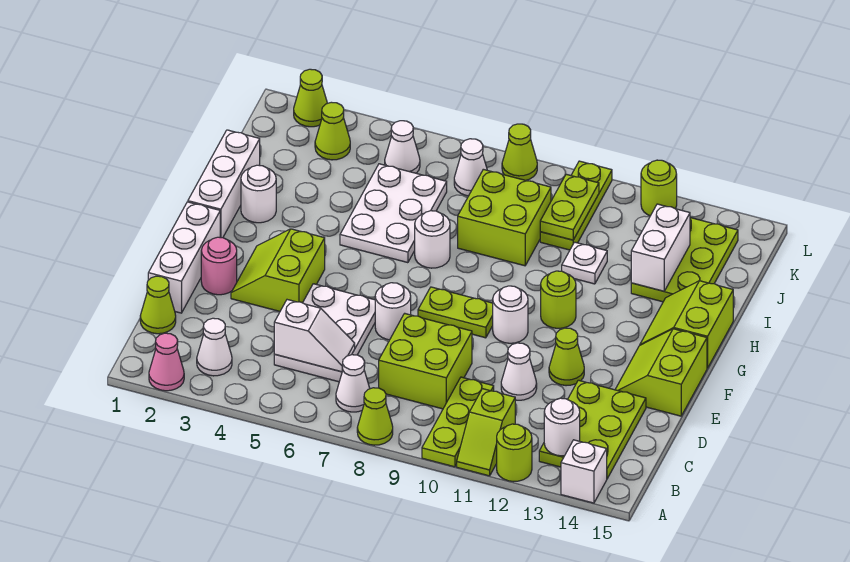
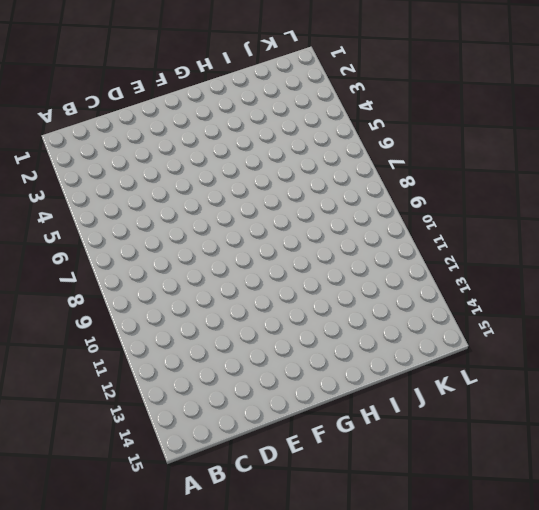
none -> pink cone A2 level 1
none -> lime cone A8 level 1
none -> lime plate A10:C10 level 1
none -> lime slope A11:B11 level 1 top B

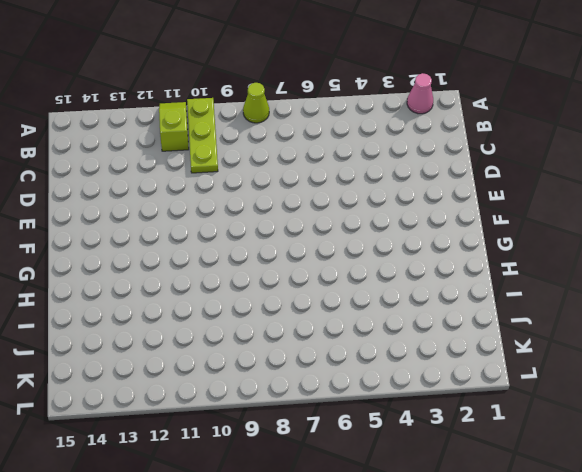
none -> lime round brick A12 level 1
none -> white brick A14 level 1
none -> white cone B3 level 1
none -> white cone B7 level 1

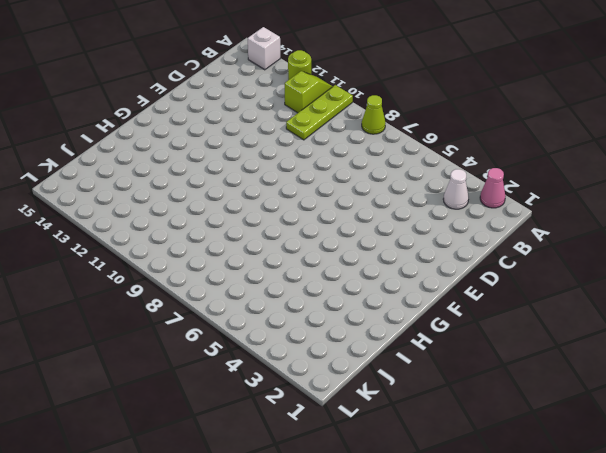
none -> white cone B7 level 1
none -> lime plate B13:D14 level 1
none -> lime cone C1 level 1
none -> white plate C5:E6 level 1

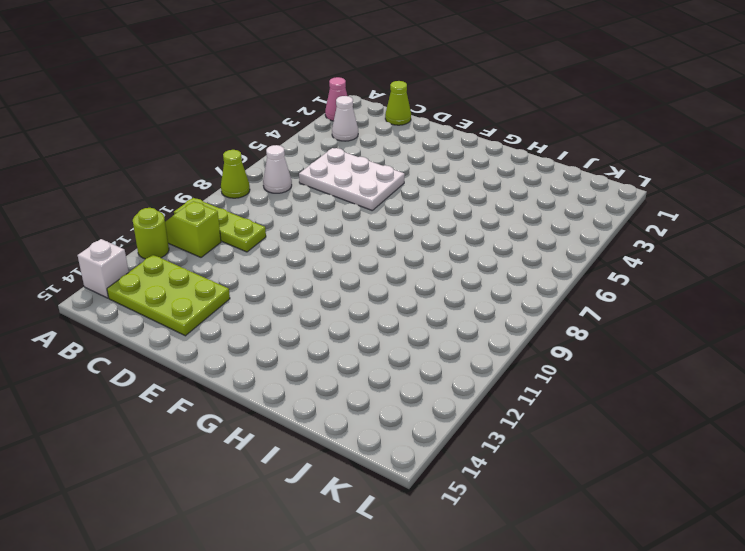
none -> lime brick C8:D9 level 1
none -> white brick D1:F1 level 1
none -> white cone D11 level 1
none -> pink round brick E2 level 1

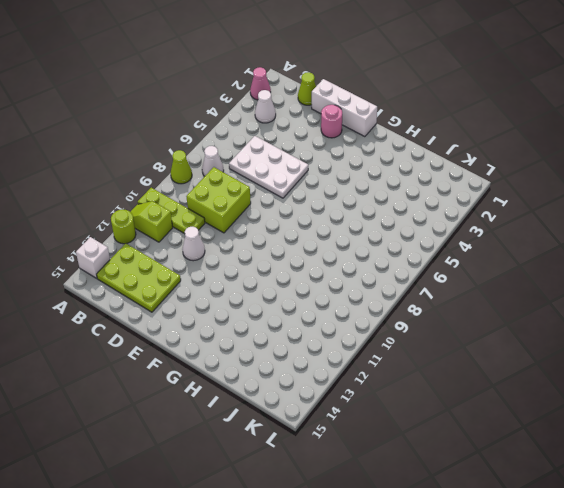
none -> lime slope E3:F4 level 1 top 4
none -> white round brick E7 level 1
none -> lime cone E12 level 1
none -> lime slope E14:F15 level 1 top 15

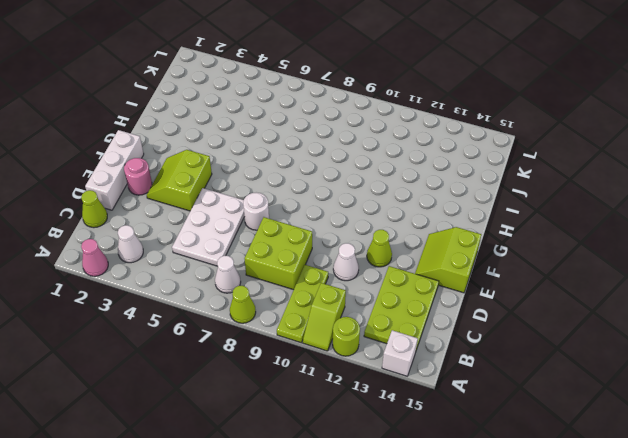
none -> lime plate F8:F9 level 1
none -> white round brick F10 level 1
none -> white brick G1:I1 level 1
none -> lime round brick G11 level 1

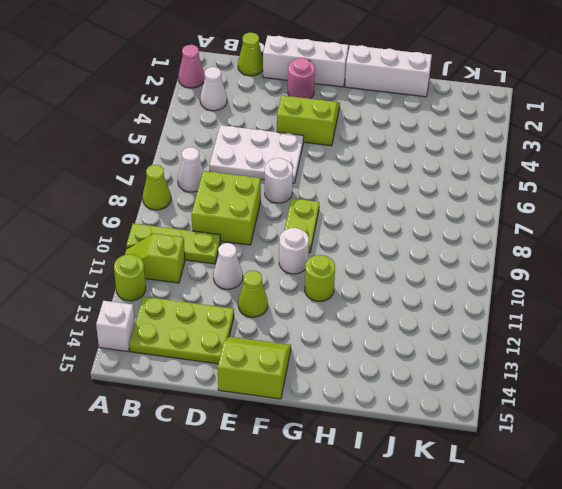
none -> lime slope G14:H15 level 1 top 15
none -> white round brick H2 level 1
none -> white plate H5:J6 level 1
none -> white round brick H7 level 1

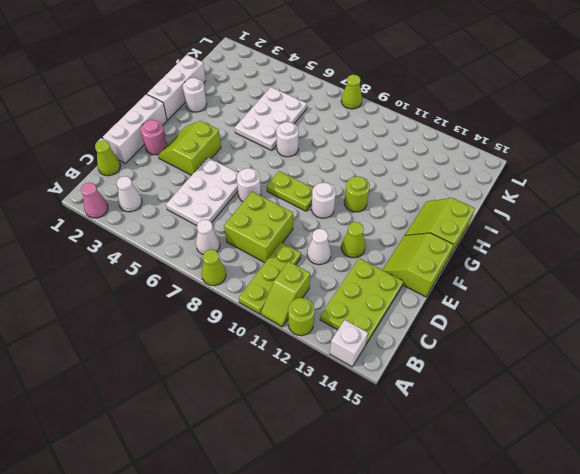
none -> lime brick I8:J9 level 1
none -> white plate I11 level 1
none -> lime plate I13:K14 level 1
none -> lime plate J10:L10 level 1

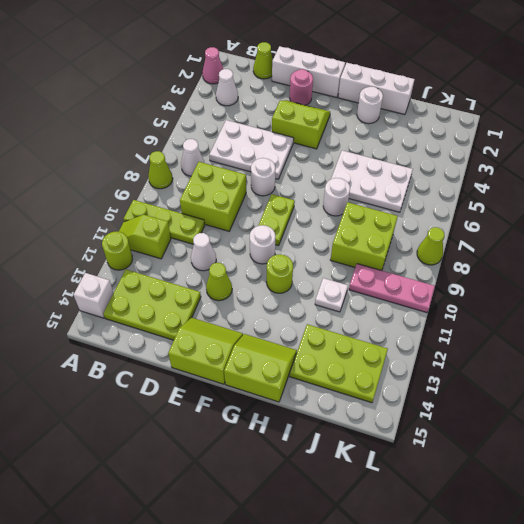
pink plate J10:L10 level 1 -> lime plate J10:L10 level 1
none -> lime cone K3 level 1
none -> white cone K5 level 1
none -> white cone K7 level 1
none -> lime cone L2 level 1

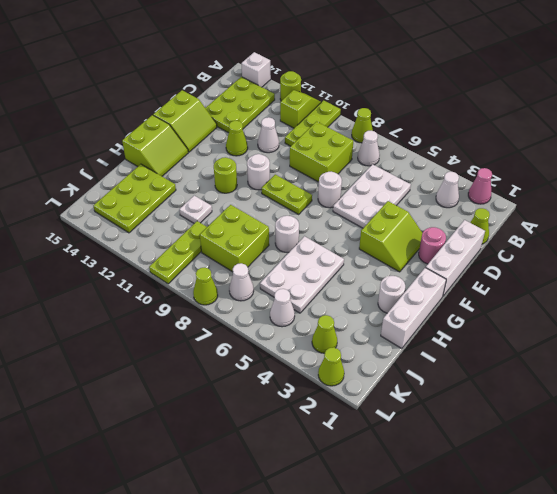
none -> lime round brick L12 level 1
none -> white round brick B13 level 2
none -> white slope C5:C6 level 2 top 5
none -> white brick I13:J13 level 2

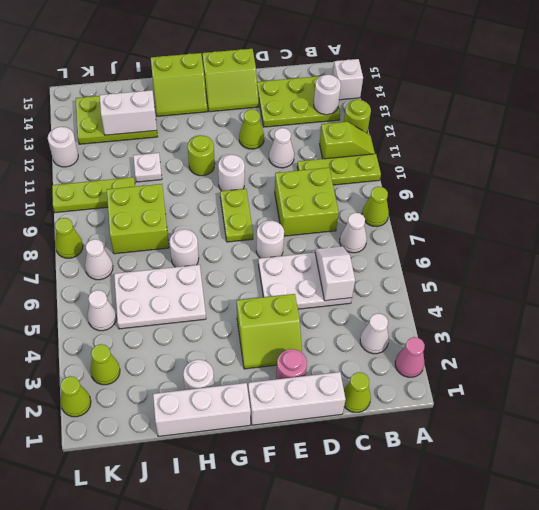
white round brick L12 level 1 -> lime round brick L12 level 1
none -> lime plate J10:K10 level 2

